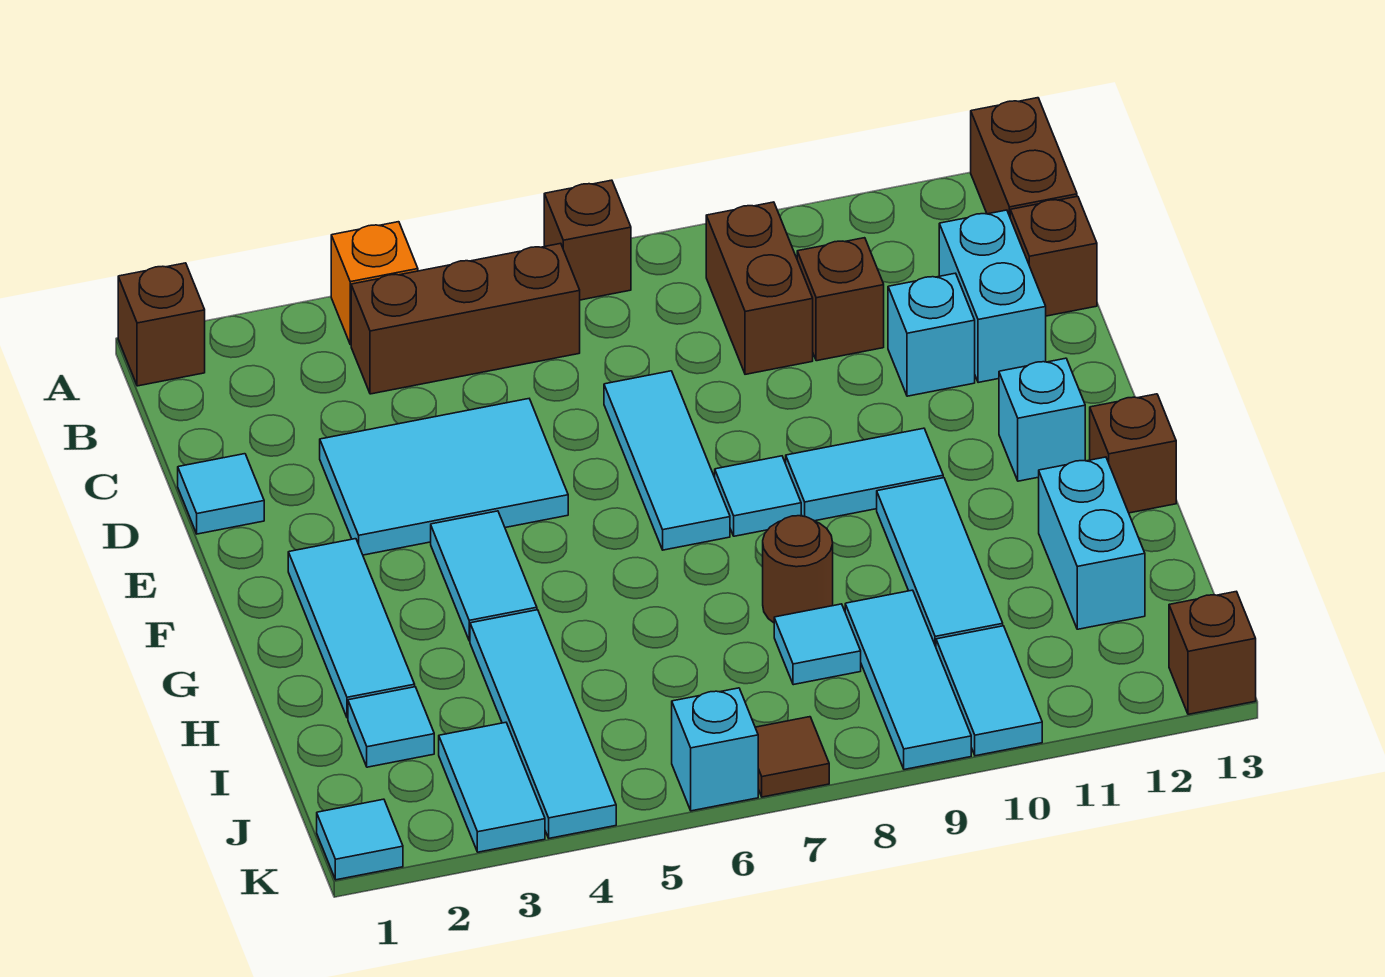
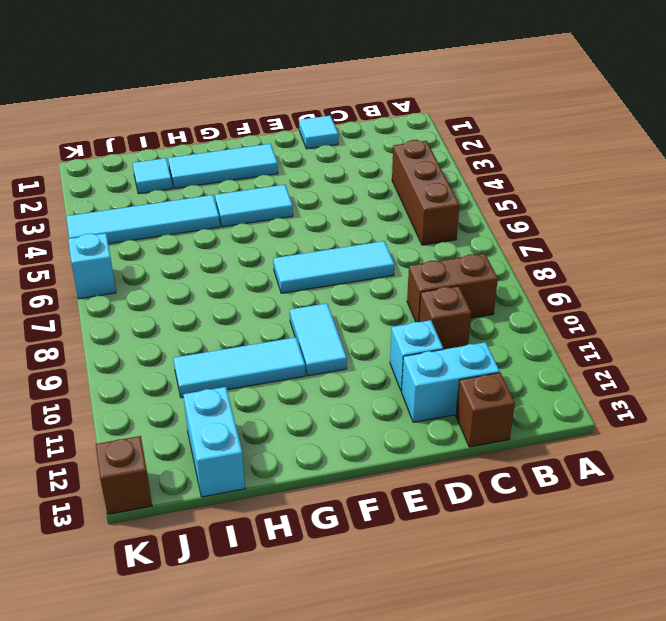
cyan brick I12:I13 level 1 -> cyan brick H12:I12 level 1
none -> brown brick A1 level 1
none -> orange brick A4 level 1
none -> brown brick A7 level 1
none -> brown brick A13:B13 level 1

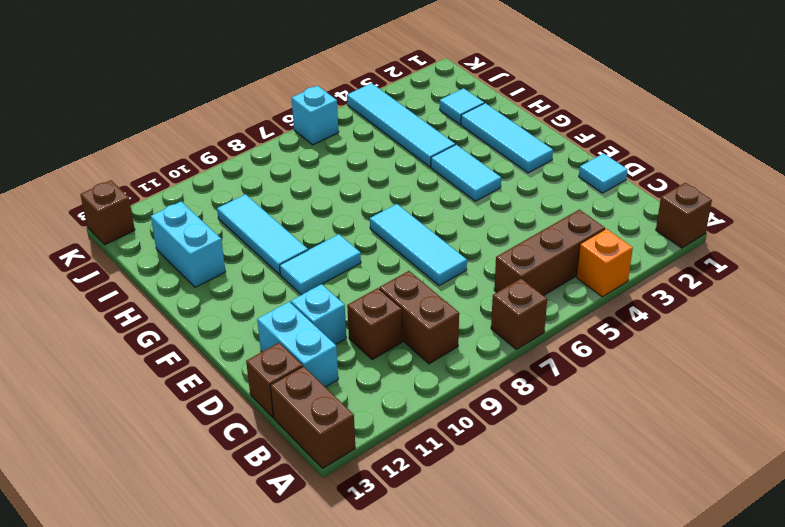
none -> cyan tile D3:E5 level 1
none -> cyan tile F8 level 1
none -> cyan brick F12 level 1
none -> brown brick G13 level 1

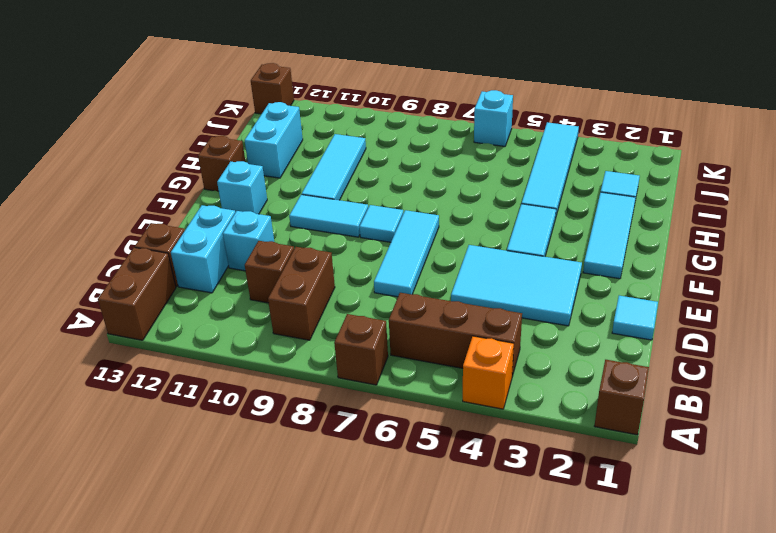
none -> brown round brick H8 level 1
none -> cyan tile I8 level 1
none -> cyan tile I9:K9 level 1
none -> cyan tile J3:K3 level 1

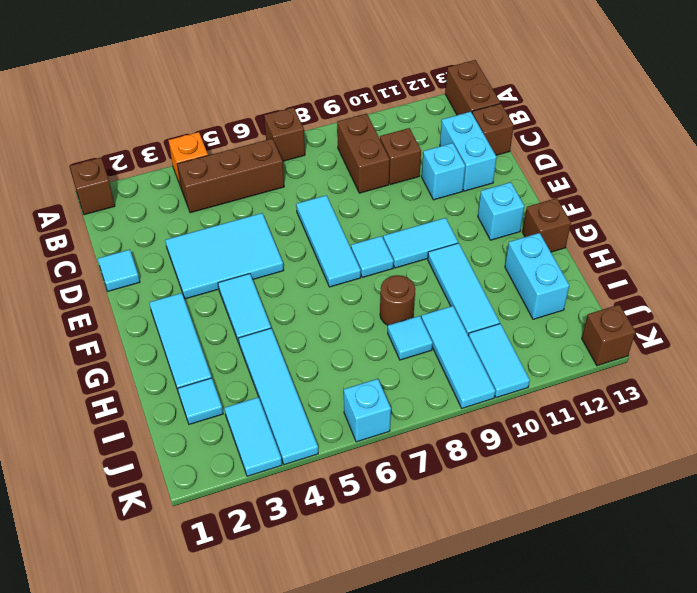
none -> cyan tile K1 level 1
none -> brown tile K7 level 1

